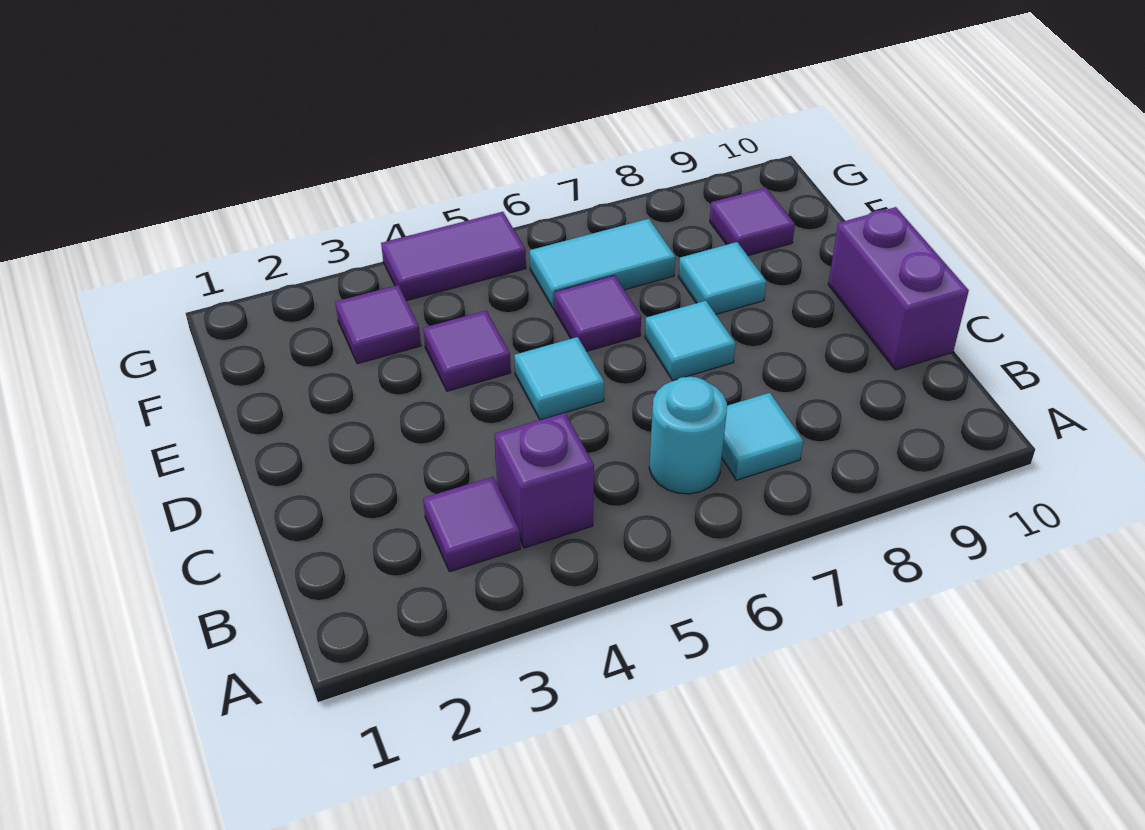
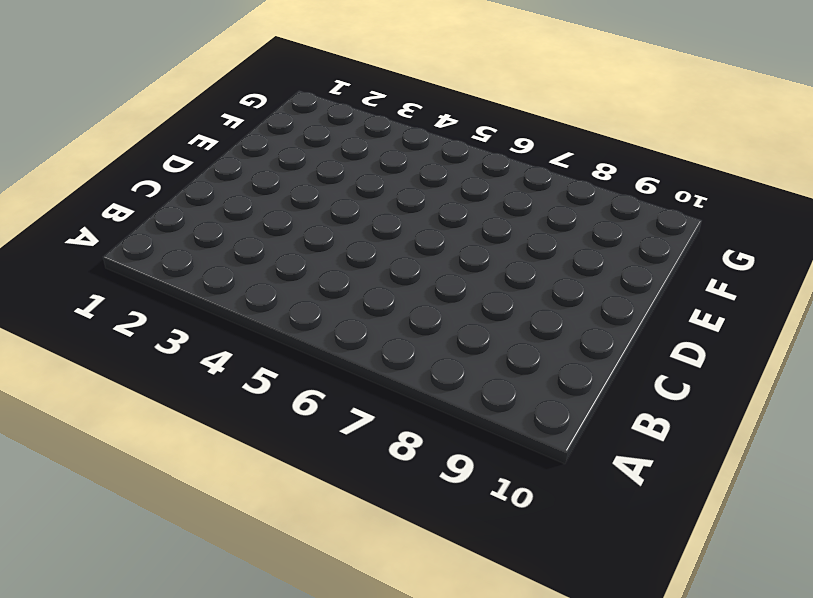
none -> purple tile B3 level 1
none -> purple brick B4 level 1
none -> cyan round brick B6 level 1

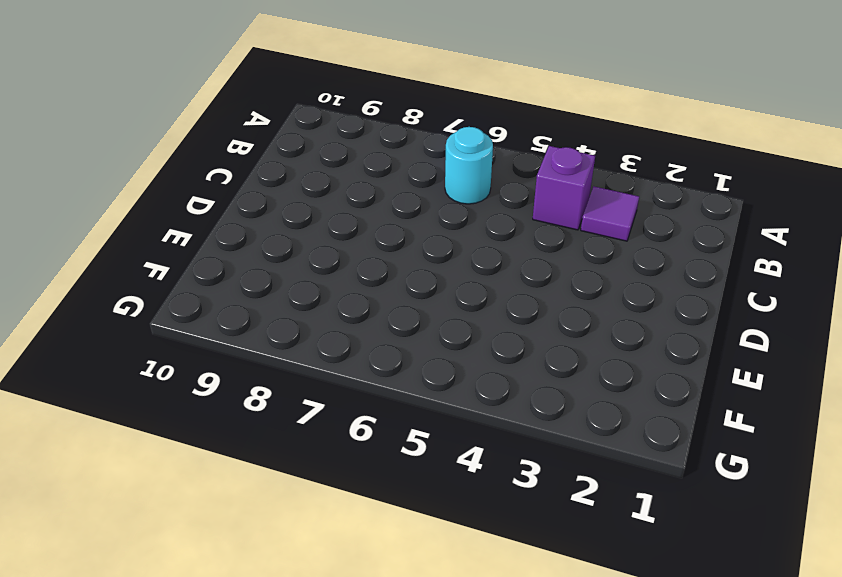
none -> cyan tile B7 level 1
none -> purple brick C10:D10 level 1
none -> cyan tile D5 level 1

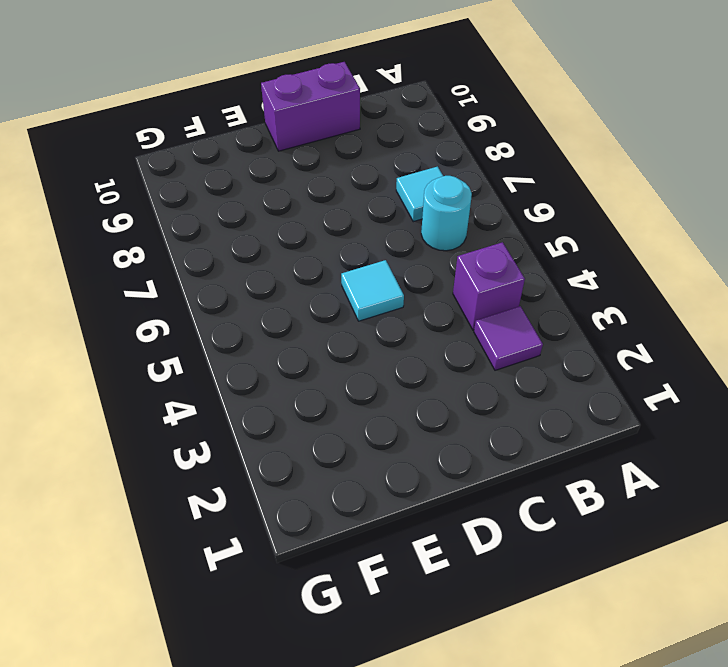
none -> cyan tile D7 level 1
none -> purple tile E4 level 1
none -> purple tile E6 level 1

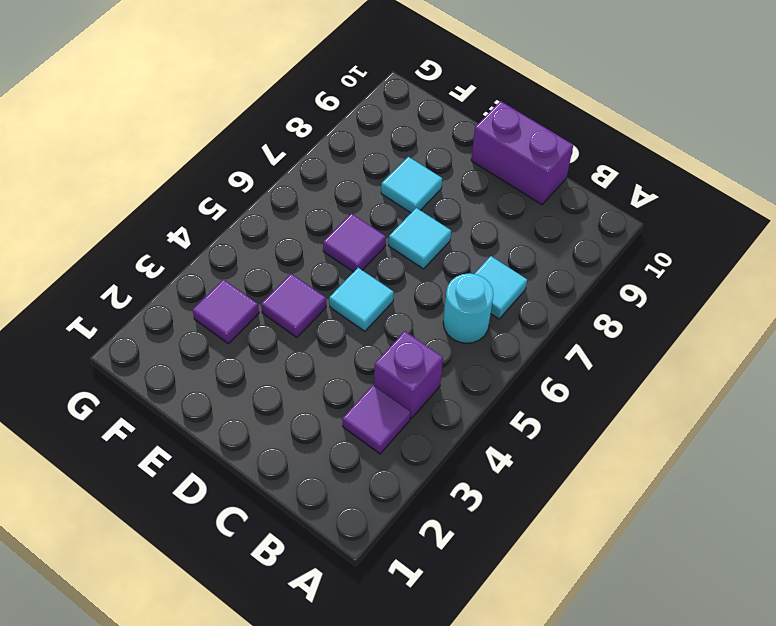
none -> cyan tile F6:F7 level 1
none -> purple tile F9 level 1
none -> purple tile G4:G5 level 1

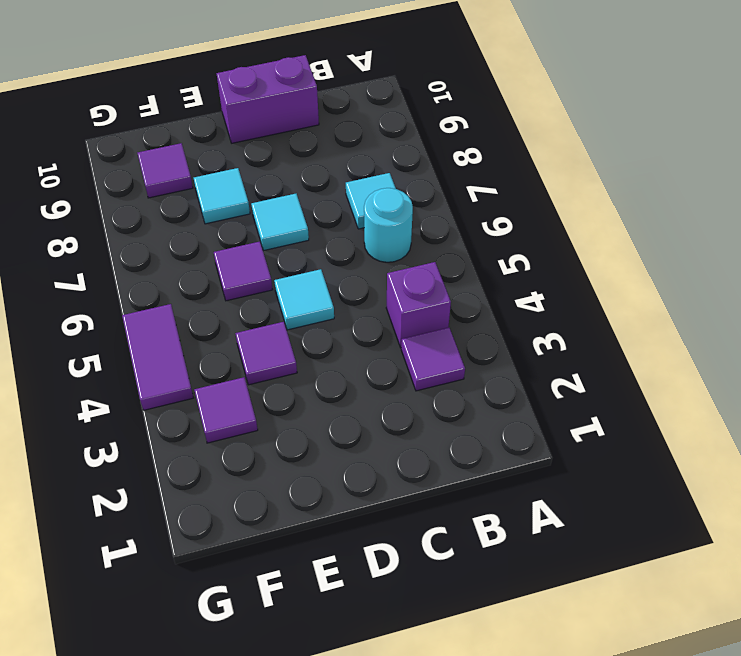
none -> cyan tile F6:F7 level 1

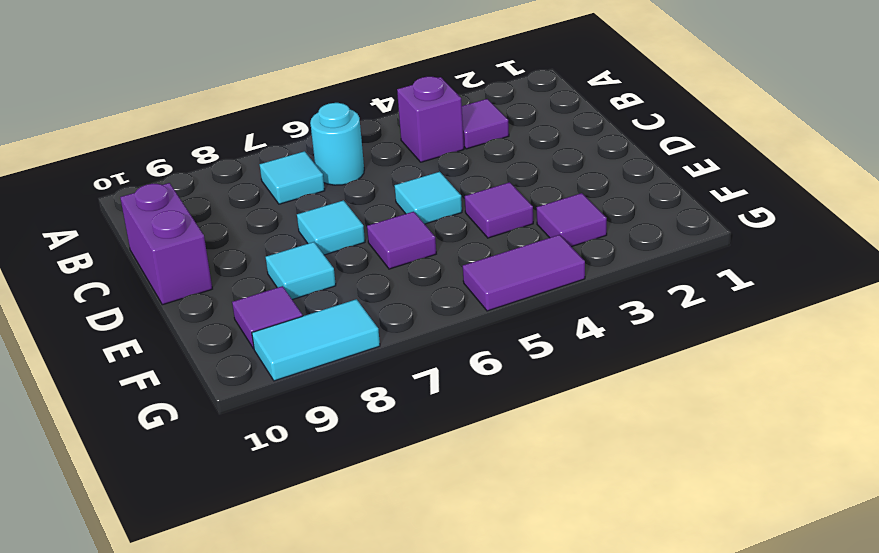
cyan tile G8:G9 level 1 -> cyan tile F6:F7 level 1

